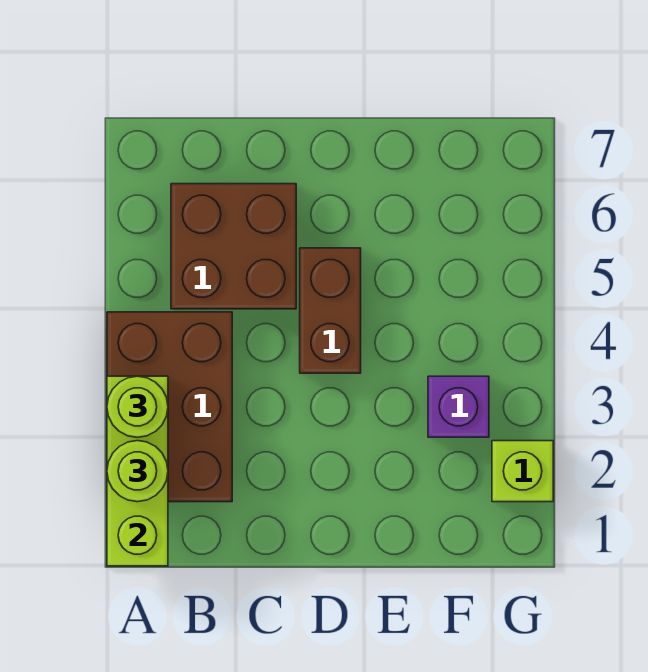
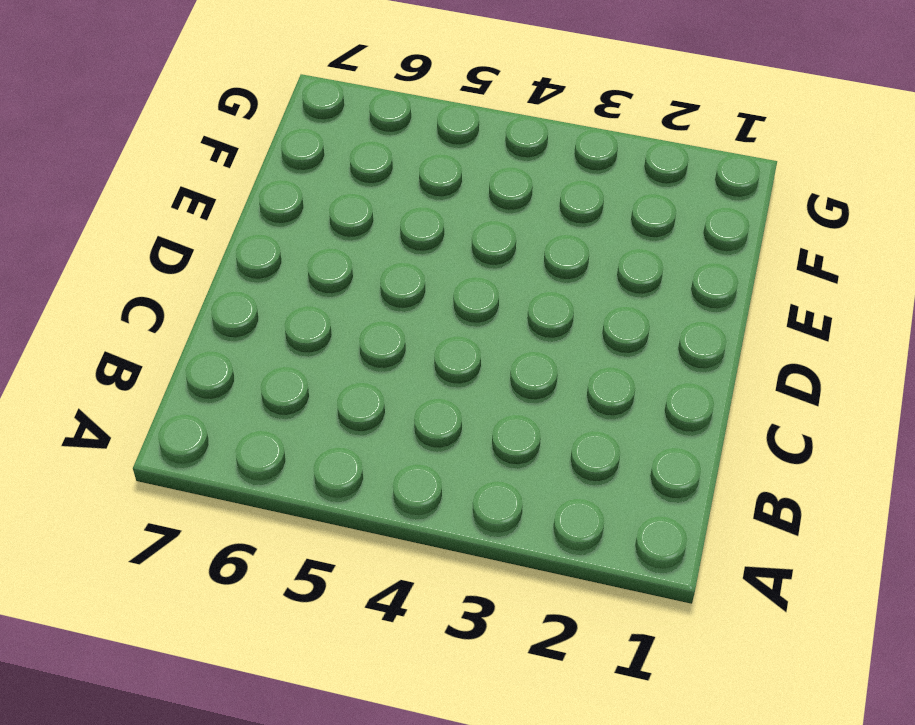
none -> brown brick A2:B4 level 1
none -> brown brick B5:C6 level 1

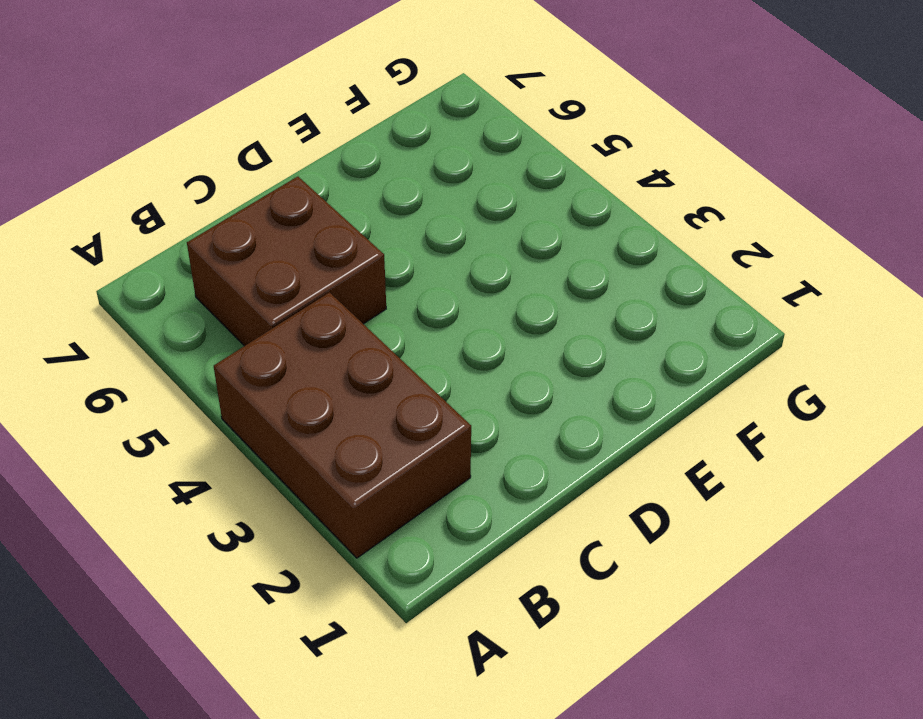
none -> brown brick D4:D5 level 1
none -> purple brick F3 level 1

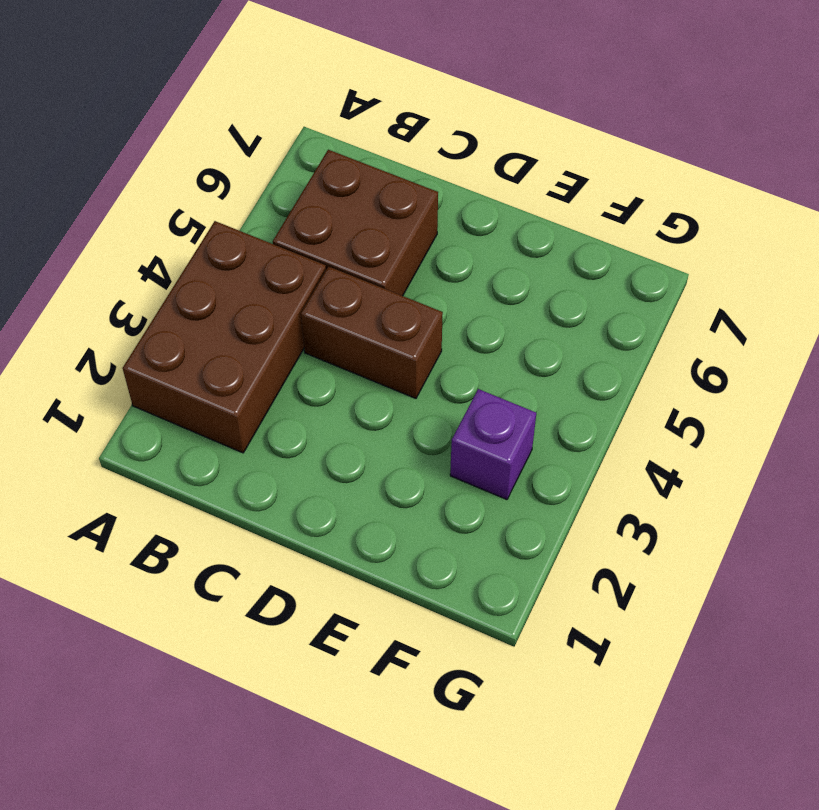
brown brick C4:D4 level 1 -> brown brick D4:D5 level 1
none -> lime brick G2 level 1
none -> lime brick A1:A3 level 2

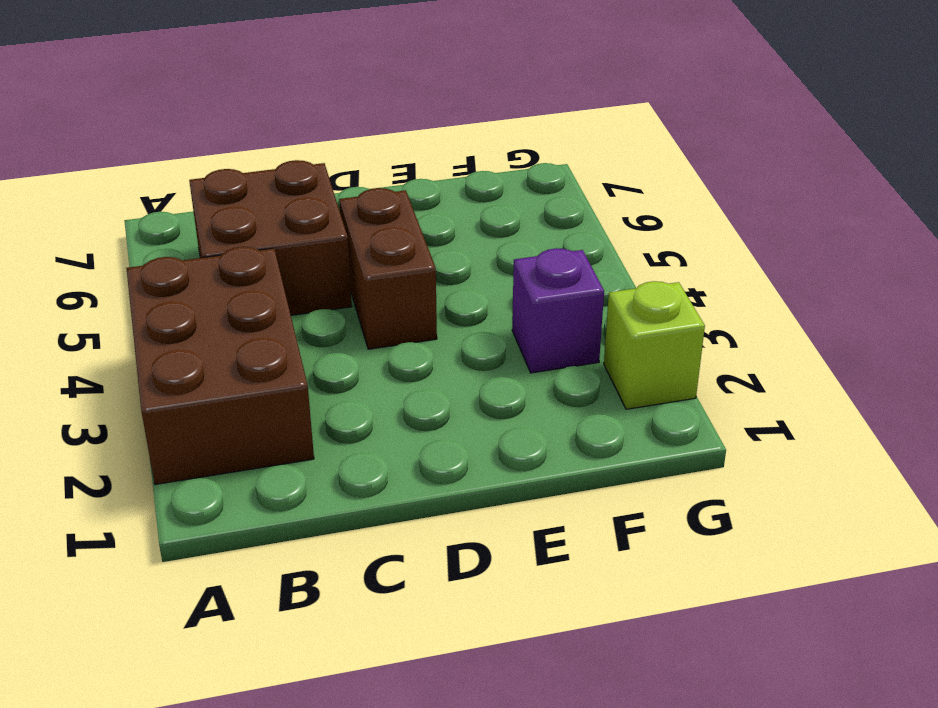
none -> lime brick A1:A3 level 2
none -> lime round brick A2 level 3

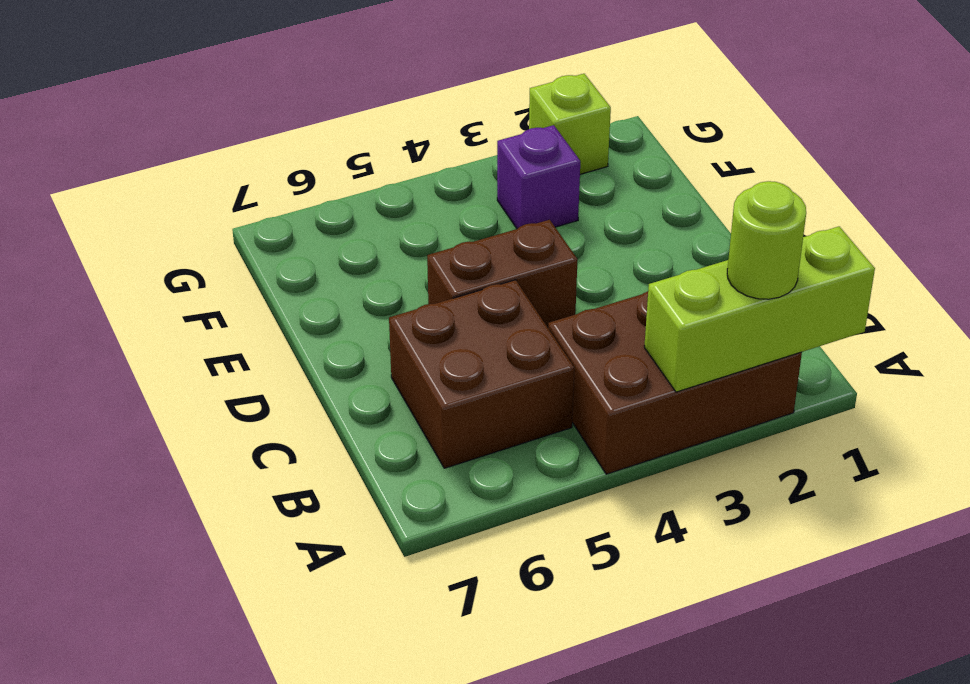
none -> lime round brick A3 level 3

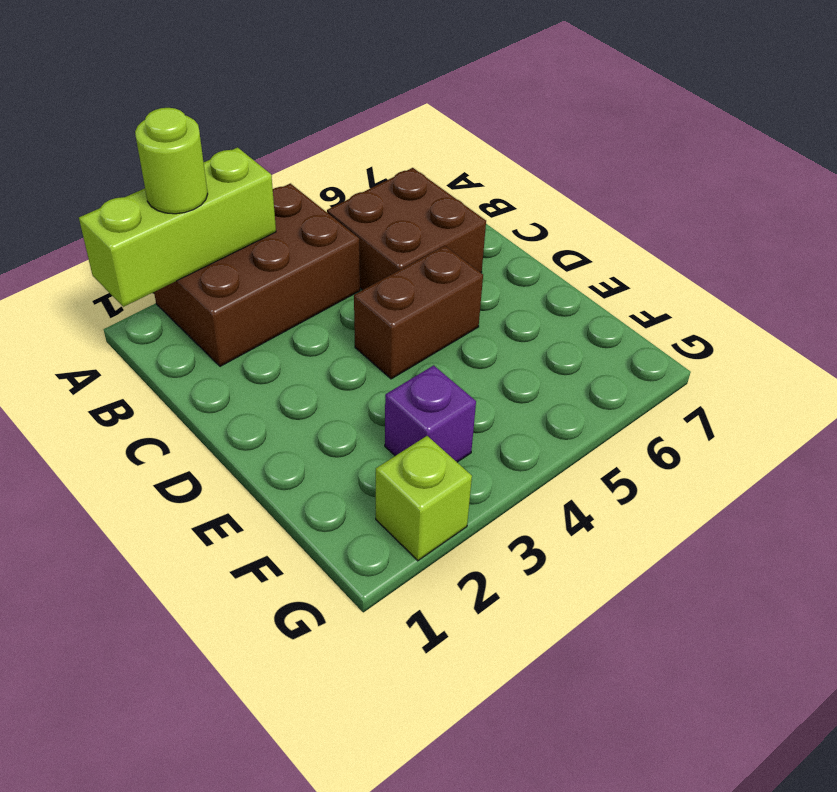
none -> lime round brick A3 level 3

